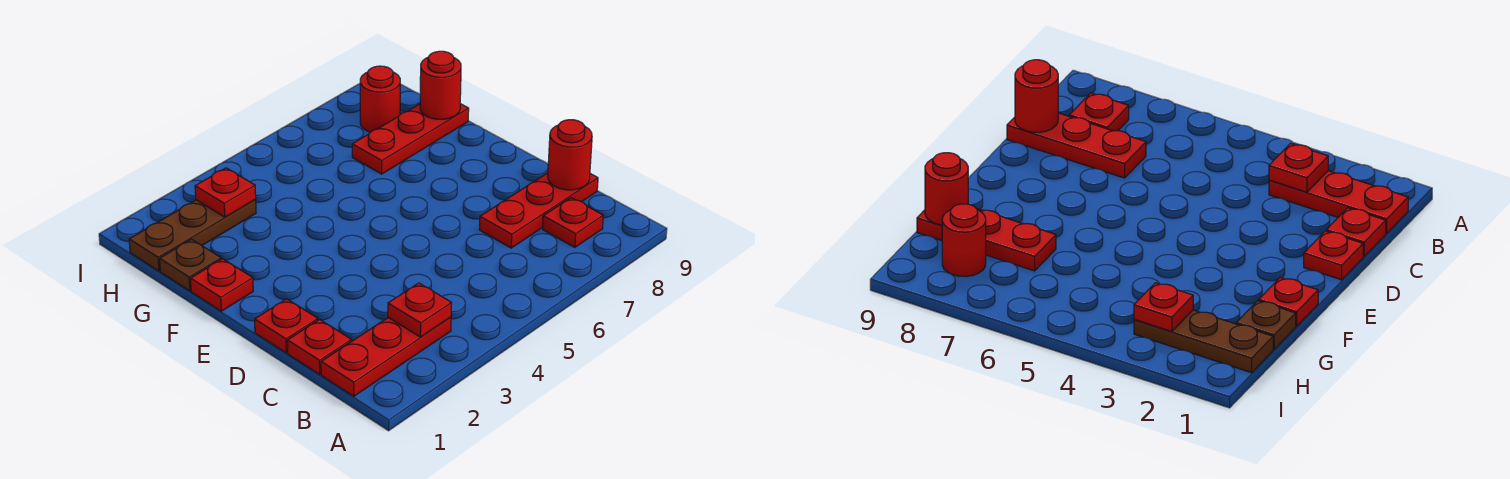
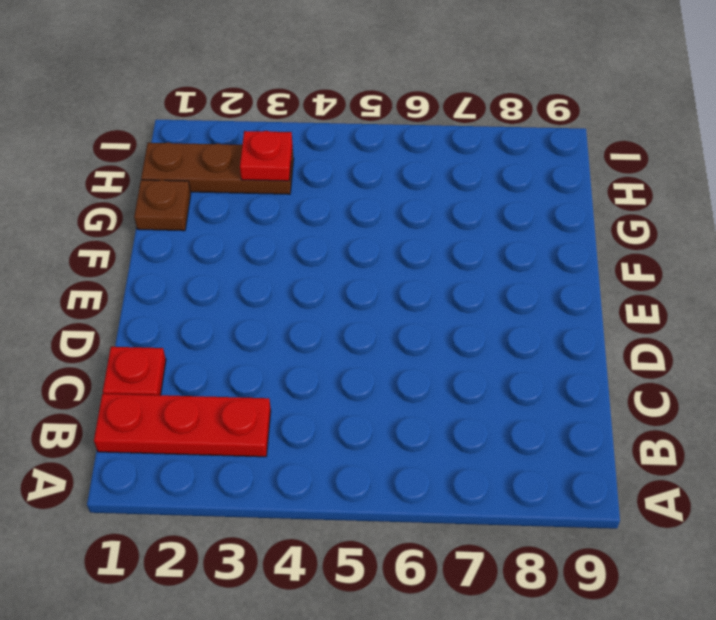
none -> red plate B8 level 1
none -> red plate C7:C9 level 1
none -> red plate D1 level 1

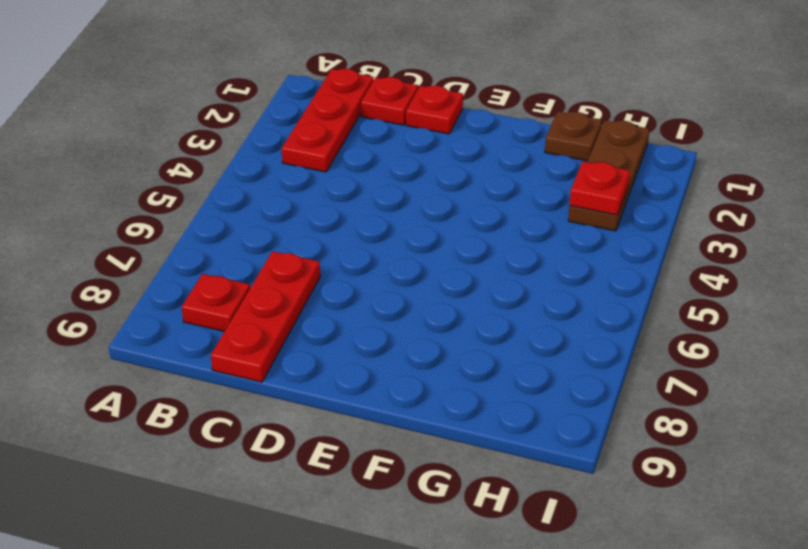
none -> red plate F1 level 1
none -> red plate G7:G9 level 1
none -> red round brick H8 level 1

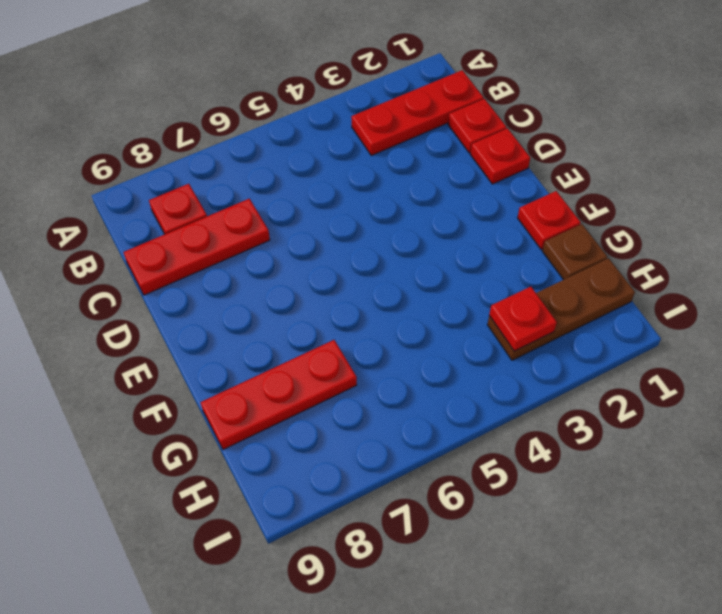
none -> red round brick H8 level 1
none -> red plate B3 level 2
none -> red round brick C9 level 2

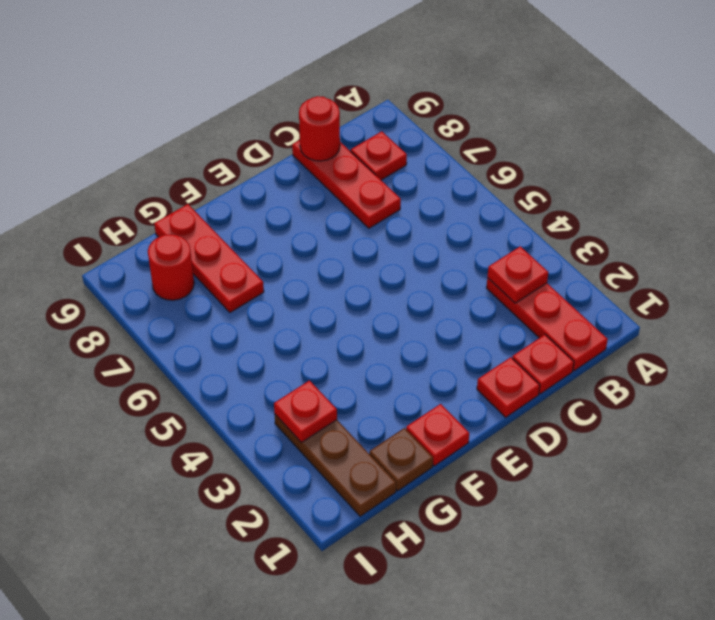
none -> red round brick G9 level 2

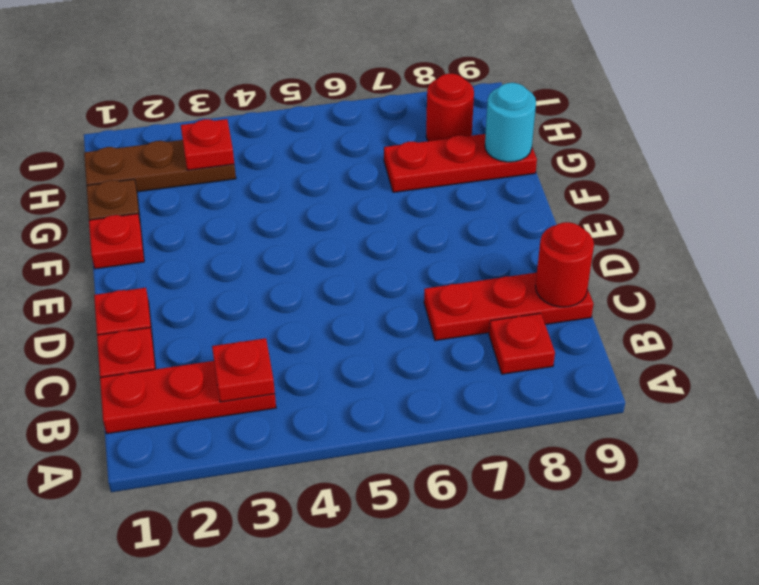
cyan round brick G9 level 2 -> red round brick G9 level 2

